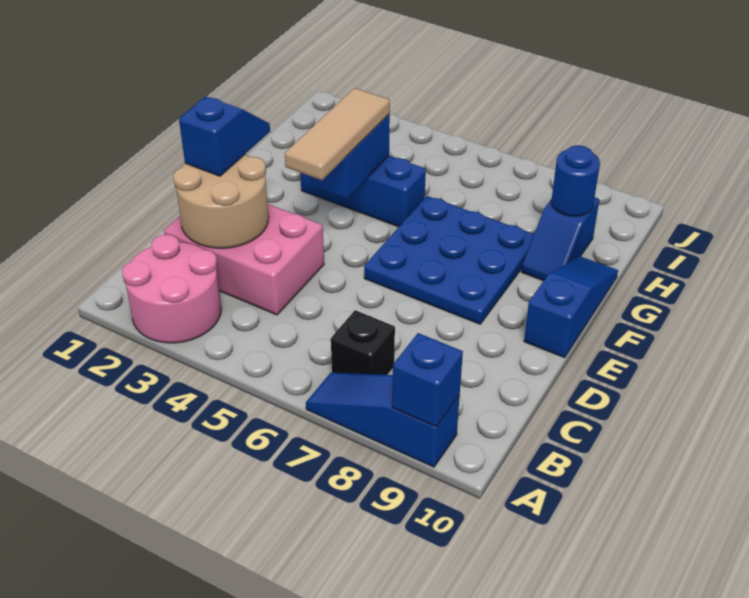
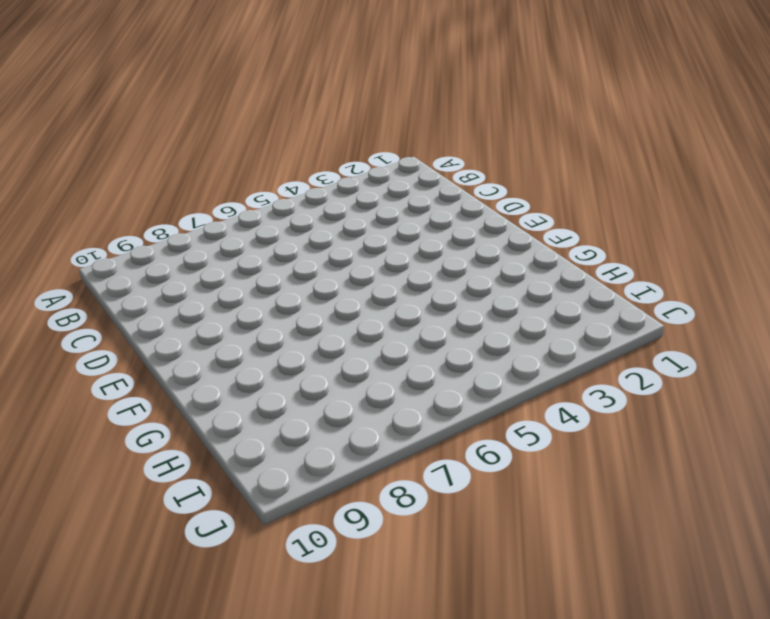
none -> pink round brick A2:B3 level 1
none -> blue slope A7:A9 level 1 top 9
none -> black brick B7 level 1

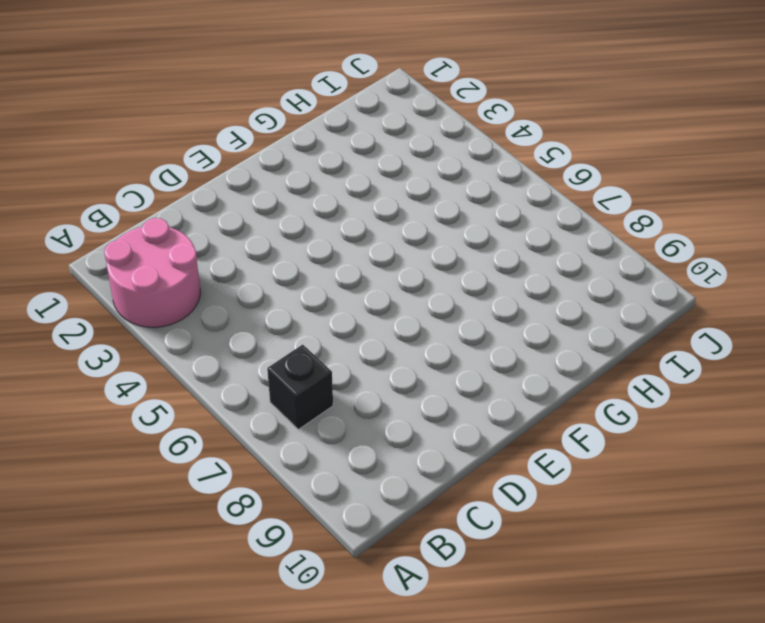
none -> blue slope A7:A9 level 1 top 9
none -> pink brick C2:D4 level 1
none -> blue plate E6:G8 level 1

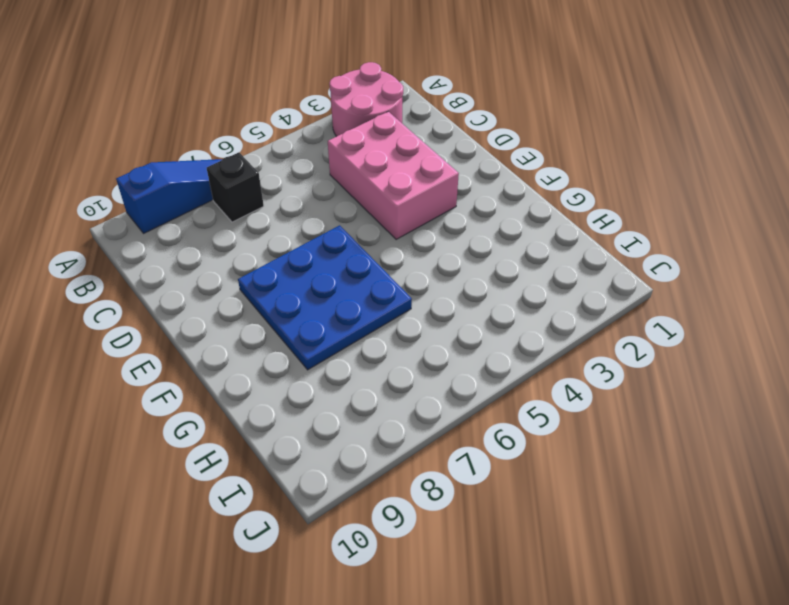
pink brick C3:E4 level 1 -> pink brick C2:D4 level 1
none -> blue slope E10:G10 level 1 top E
none -> blue brick G3:G5 level 1
none -> blue slope G9:H9 level 1 top H

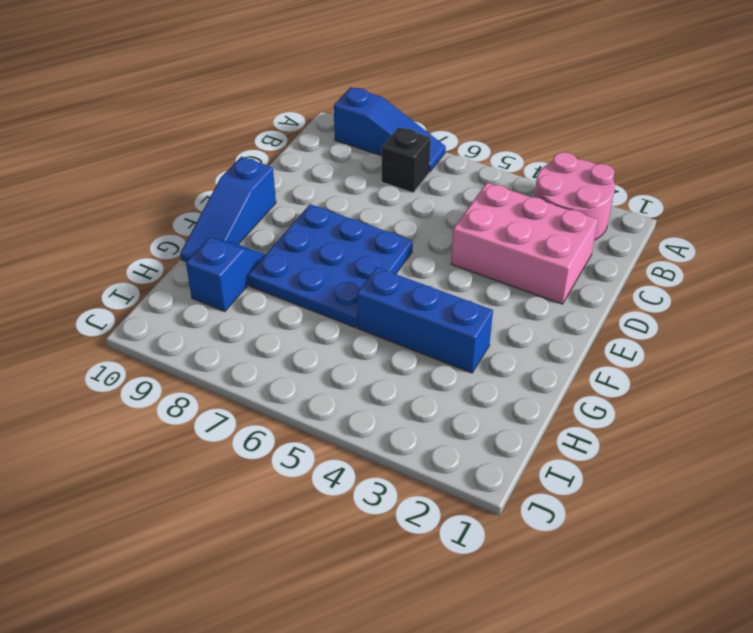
none -> blue brick A9 level 2
none -> tan round brick C2:D3 level 2
none -> blue brick F4:G4 level 2

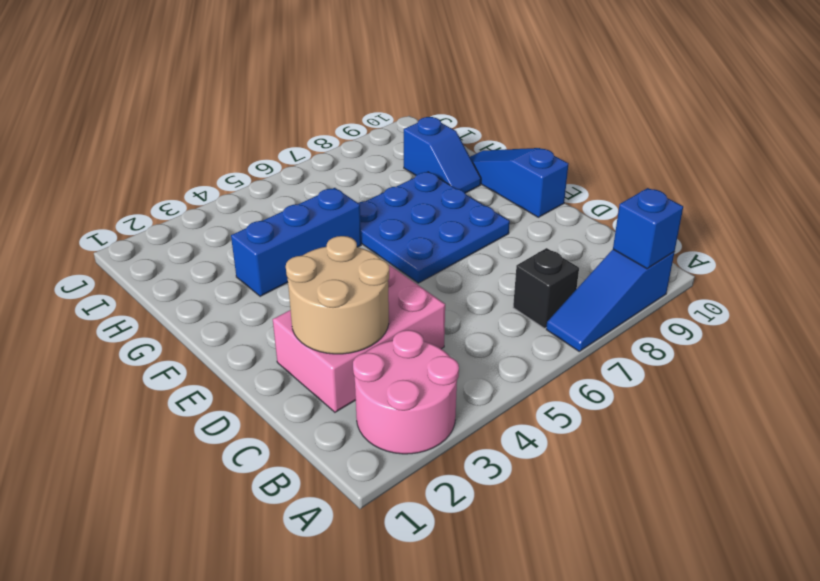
none -> blue brick F4:G4 level 2
none -> blue round brick H9 level 2
none -> blue slope D2:E2 level 3 top D

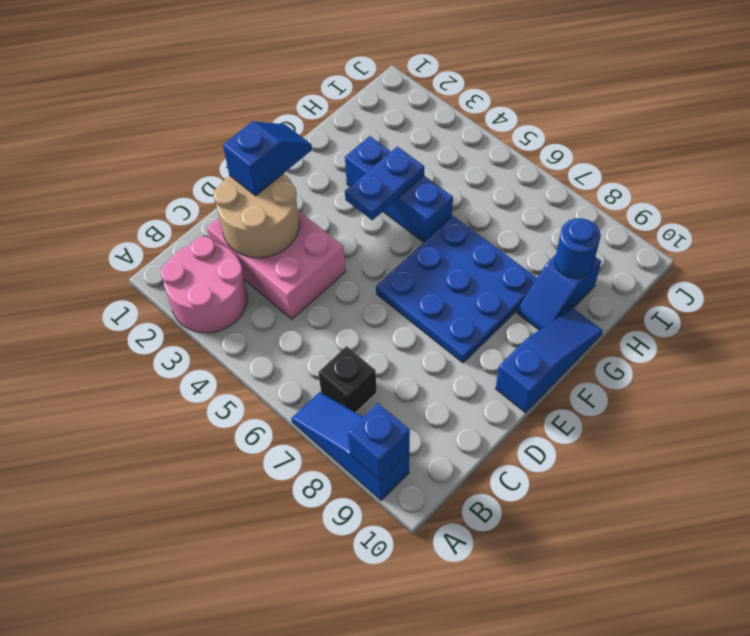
blue plate F4:G4 level 2 -> blue brick F4:G4 level 2
none -> tan tile E4:G4 level 3

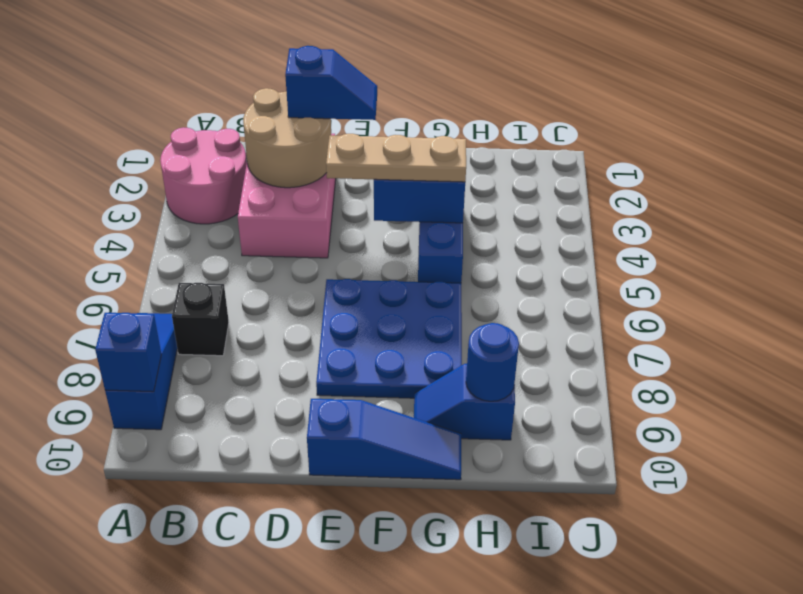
tan plate E4:G4 level 3 -> tan tile E4:G4 level 3

